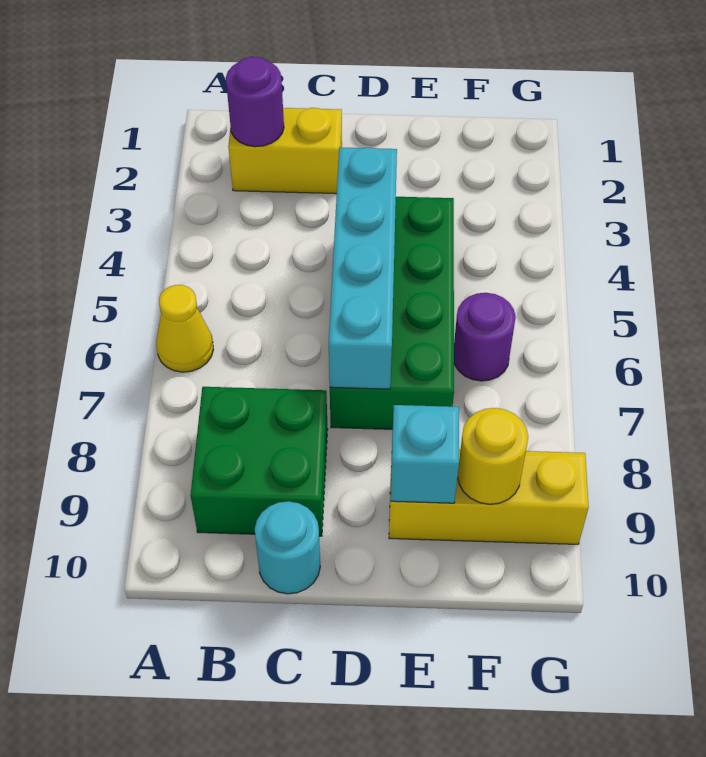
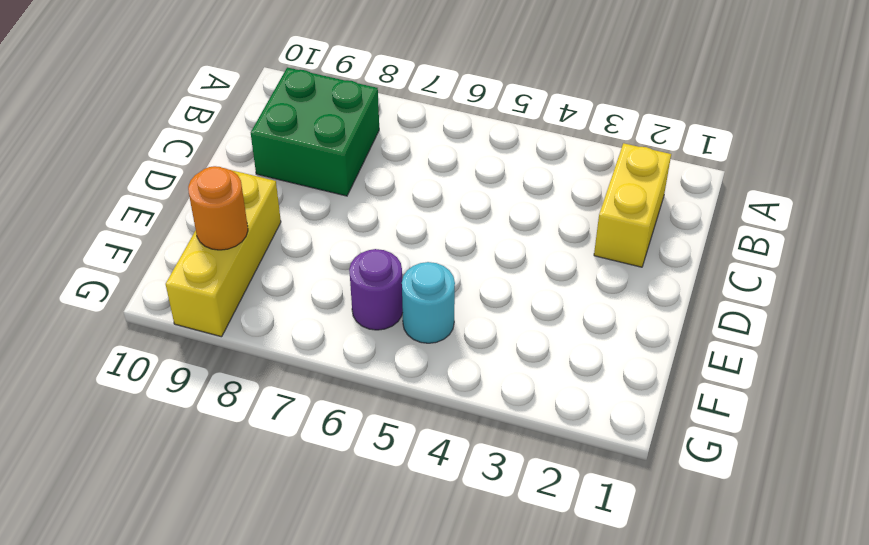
cyan round brick F5 level 1 -> cyan round brick C10 level 1
orange round brick F9 level 2 -> yellow round brick F9 level 2
none -> yellow cone A6 level 1
none -> green brick D4:E7 level 1

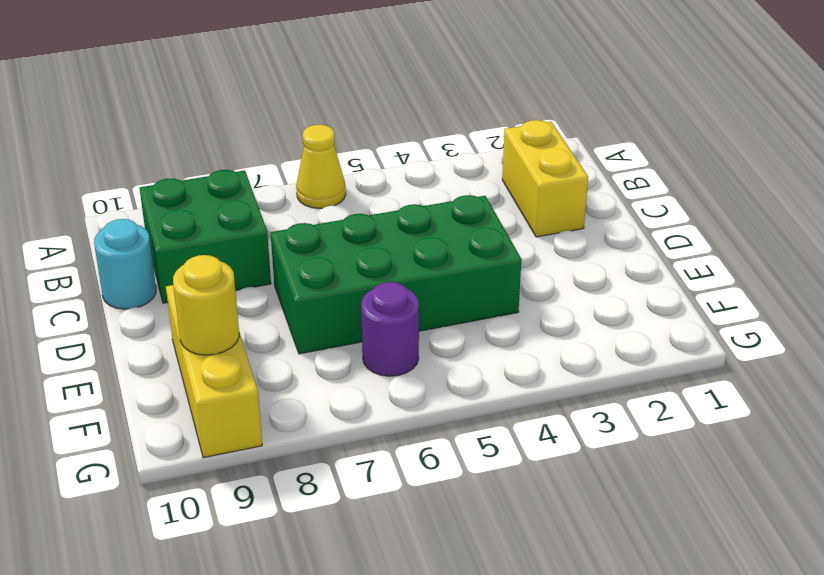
none -> purple round brick B2 level 2
none -> cyan brick D4:D7 level 2

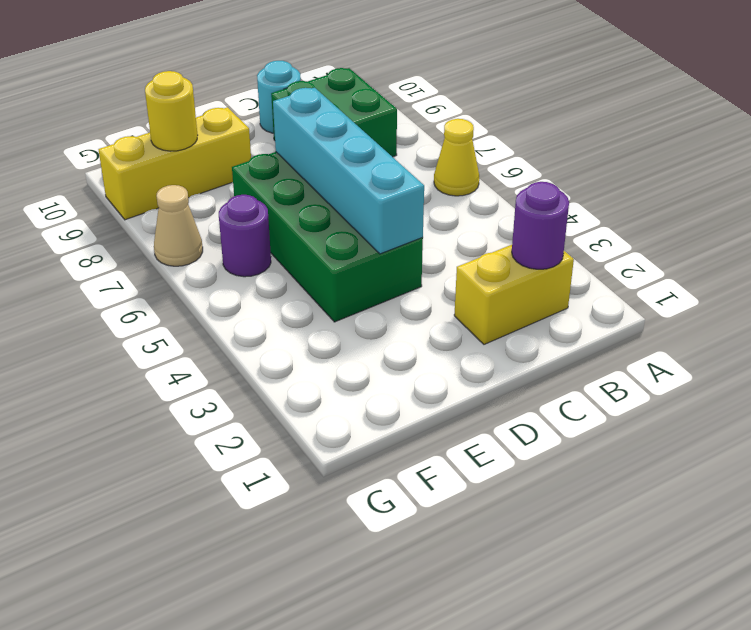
tan cone G7 level 1 -> none
none -> cyan brick E9 level 2

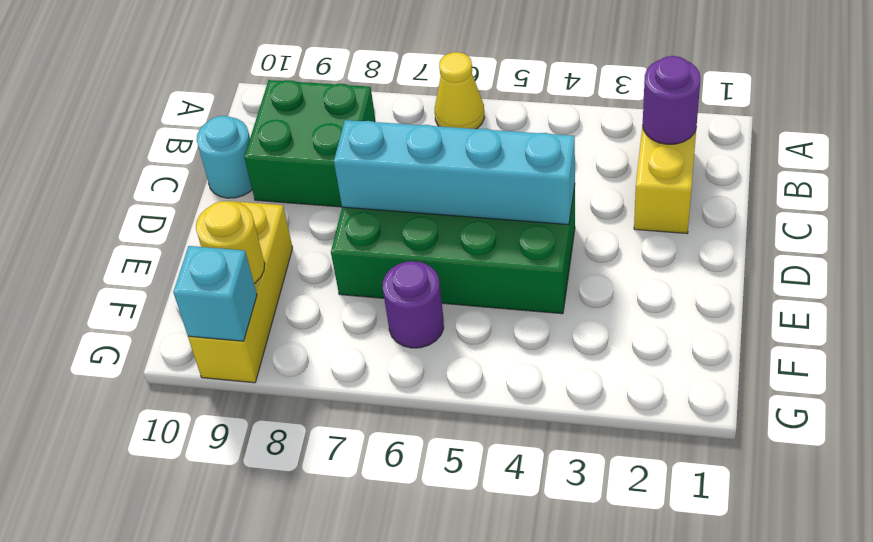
cyan brick G9 level 2 -> cyan brick E9 level 2

